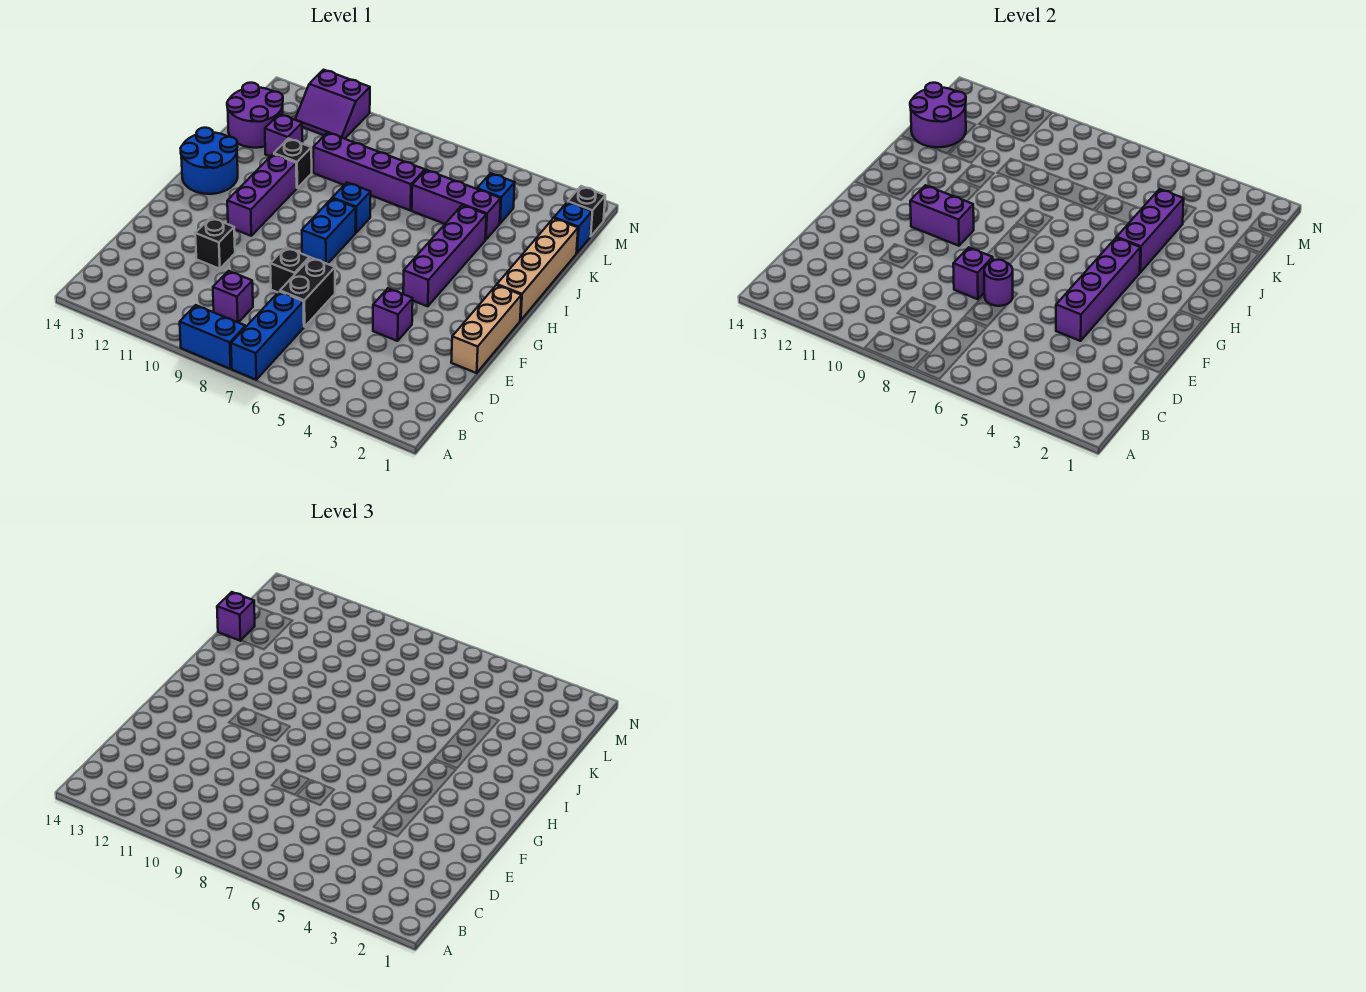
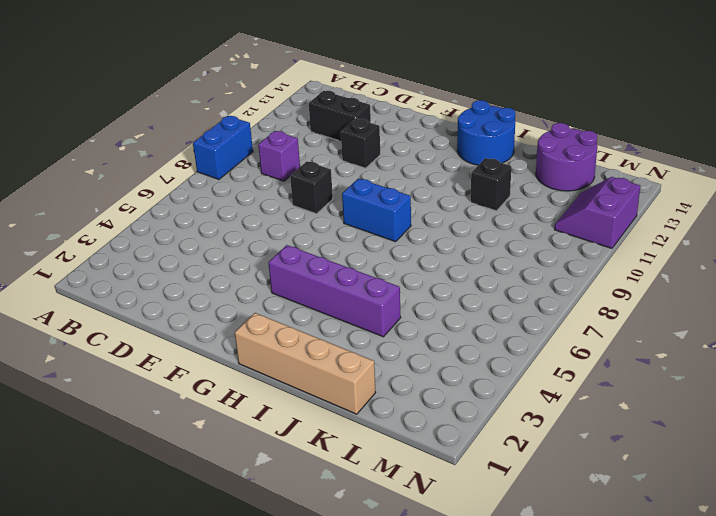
black brick C12:D12 level 1 -> black brick D7:E7 level 1
none -> blue brick A7:C7 level 1
none -> tan brick E1:G1 level 1
none -> purple brick E4 level 1
none -> purple brick G11:I11 level 1

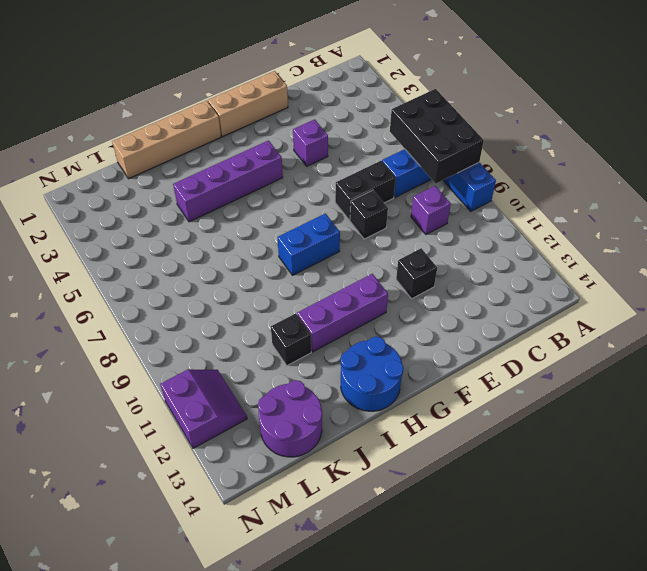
black brick A6:B8 level 2 -> none
none -> blue brick I8 level 1
none -> purple brick K4:K6 level 1
none -> purple brick K7:K10 level 1
none -> purple brick K12 level 1

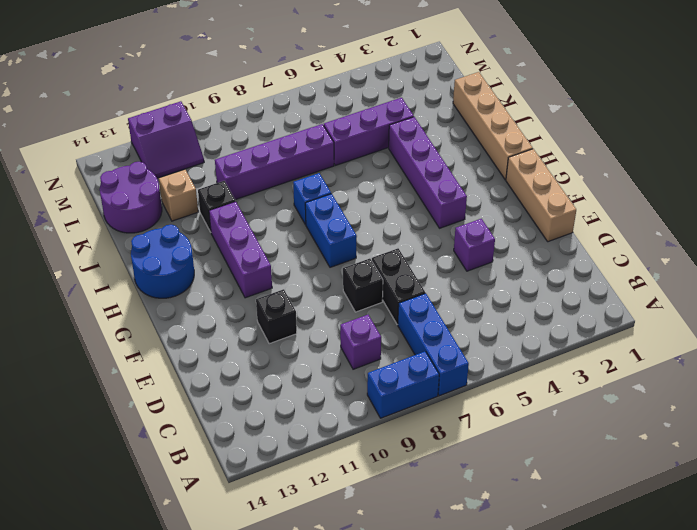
tan brick K12 level 1 -> purple brick K12 level 1
none -> blue brick L1 level 1
none -> blue brick L4 level 1
none -> black brick M1 level 1
none -> purple brick E4:H4 level 2

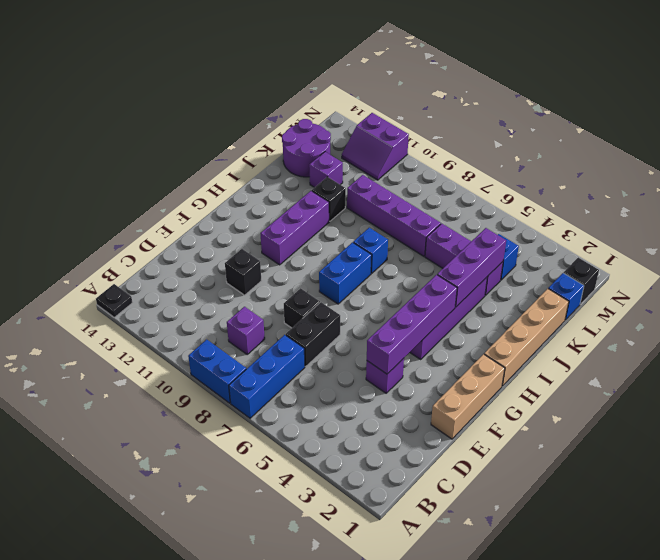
black plate A14 level 1 -> none
none -> blue round brick H13:I14 level 1
none -> purple round brick E7 level 2
none -> purple brick E8 level 2
none -> purple brick G10:G11 level 2

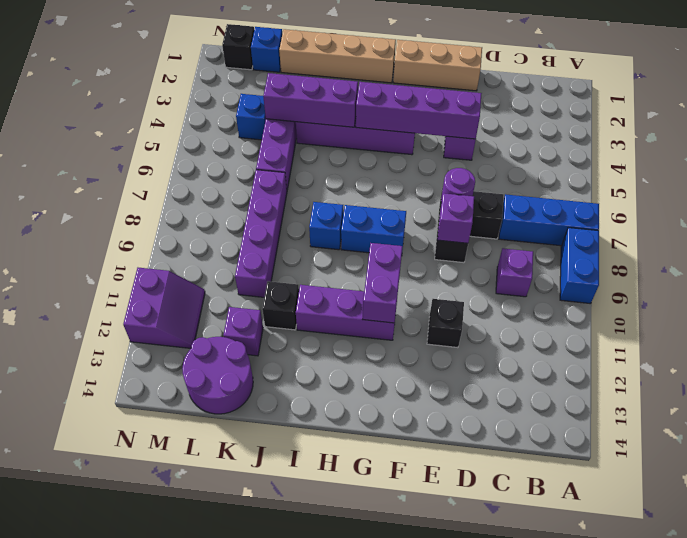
none -> blue round brick H13:I14 level 1
none -> purple round brick K13:L14 level 2
none -> purple brick K14 level 3

